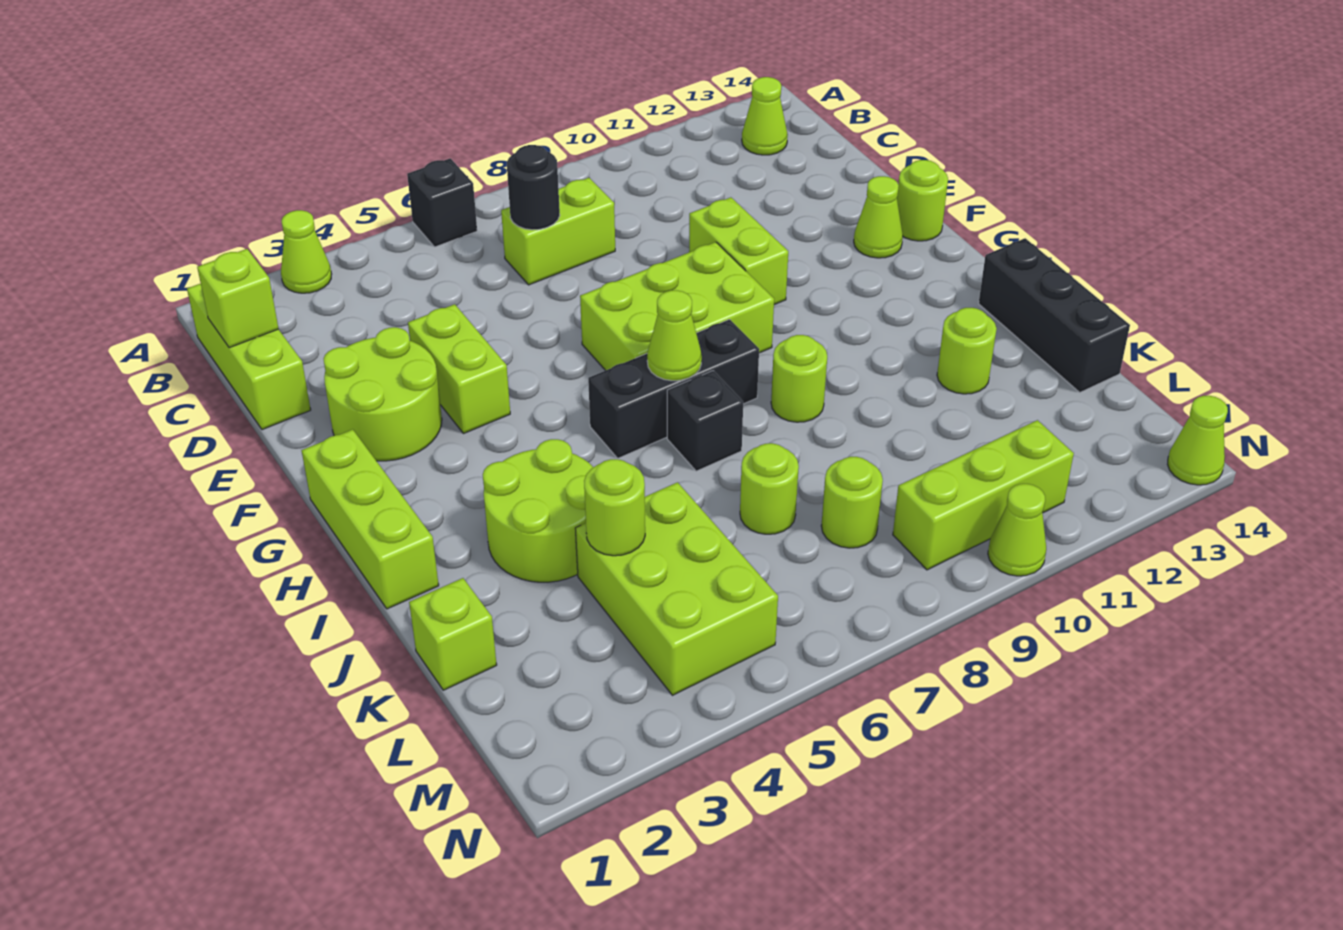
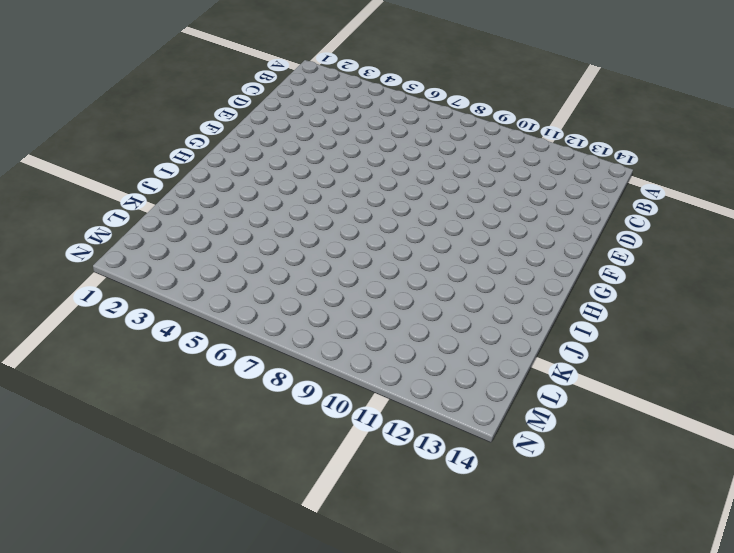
none -> lime cone A3 level 1
none -> black brick A6 level 1
none -> lime brick B1:D1 level 1

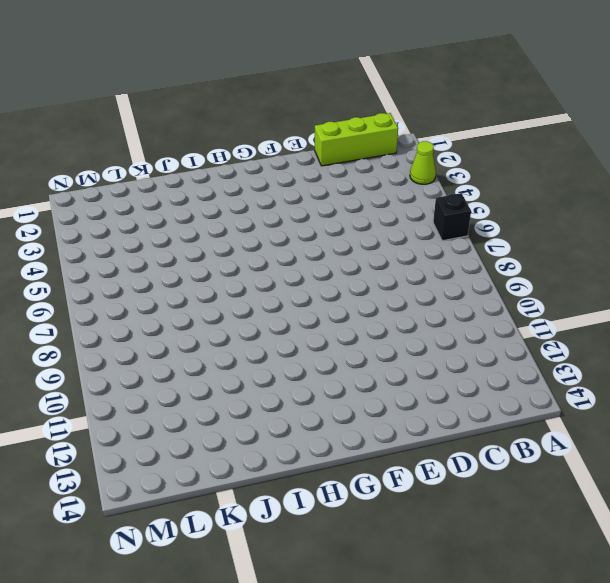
none -> lime cone B13 level 1
none -> lime brick C7:C8 level 1
none -> lime round brick E2:F3 level 1

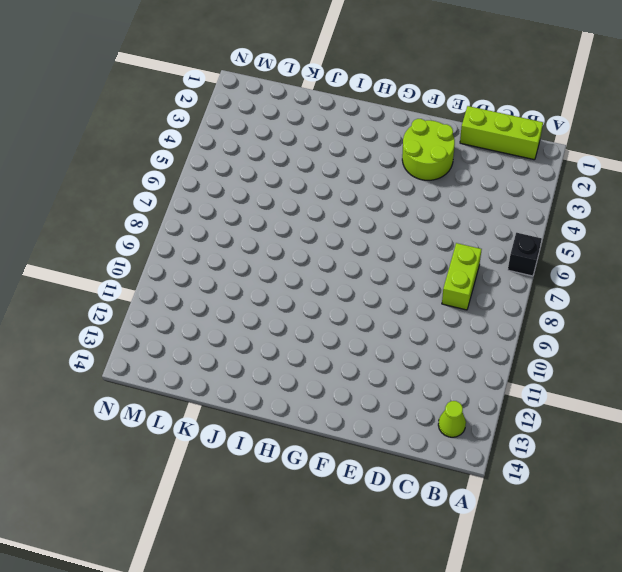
none -> lime cone A3 level 1
none -> lime brick E4:F4 level 1
none -> lime brick E10:F10 level 1

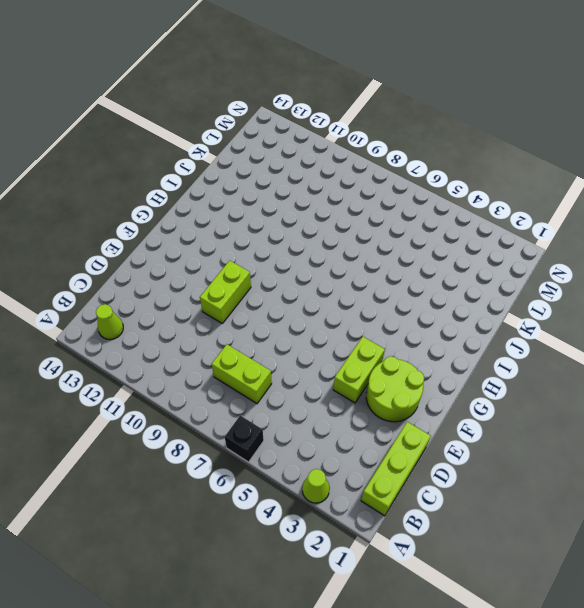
none -> lime brick F7:G9 level 1
none -> lime cone F13 level 1
none -> lime round brick F14 level 1

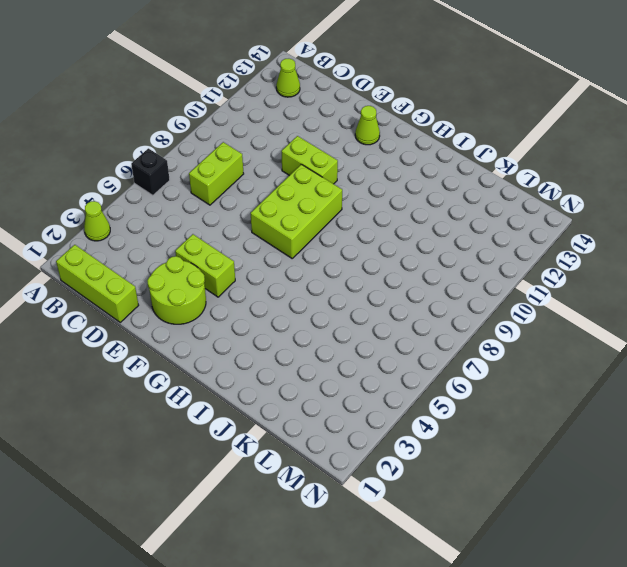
none -> lime round brick F14 level 1
none -> lime brick G1:I1 level 1
none -> black brick H6:H8 level 1

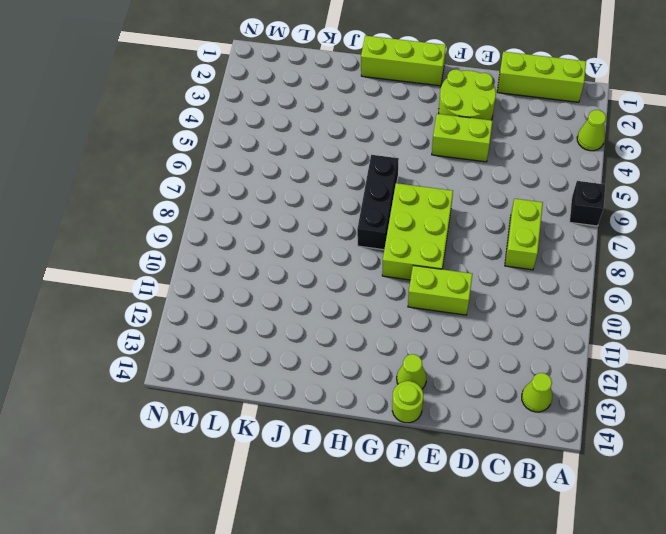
none -> lime round brick I3:J4 level 1
none -> black brick I7 level 1
none -> lime round brick I9 level 1

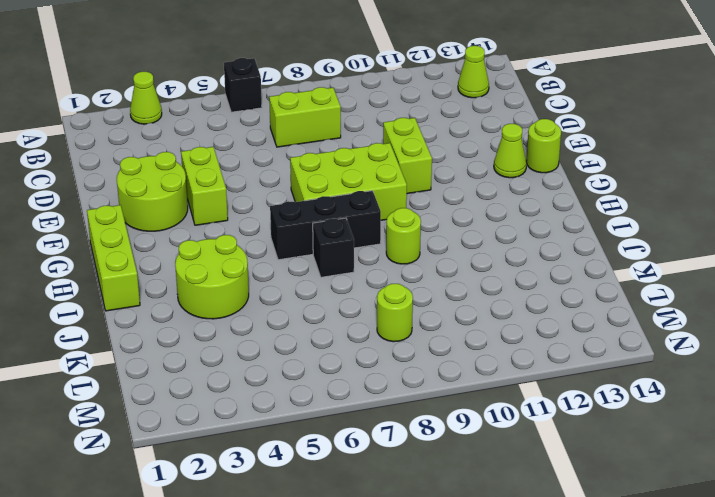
none -> lime brick B1:D1 level 1
none -> black brick I14:K14 level 1
none -> lime round brick J12 level 1

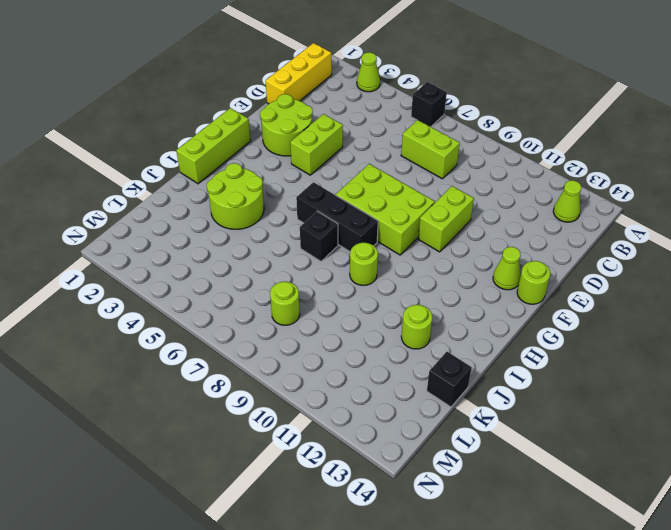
yellow brick B1:D1 level 1 -> lime brick B1:D1 level 1
black brick K14 level 1 -> black brick I14:K14 level 1
none -> lime brick K1 level 1
none -> lime brick K4:M5 level 1
none -> lime round brick K7 level 1

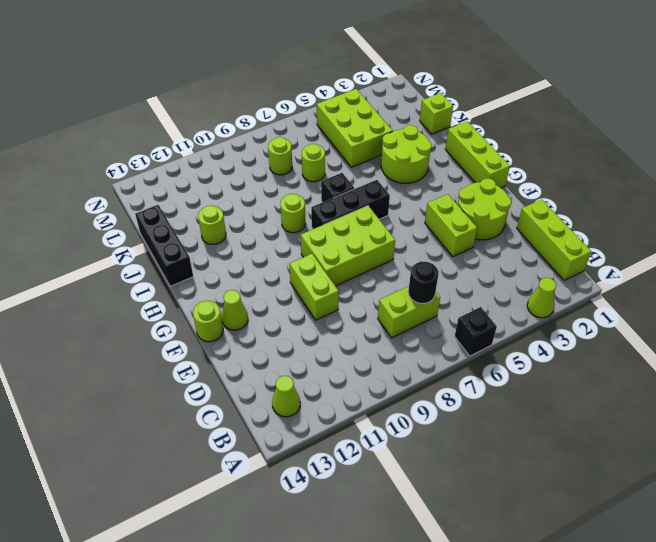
none -> lime brick M9:M11 level 1
none -> lime cone N10 level 1
none -> lime cone N14 level 1

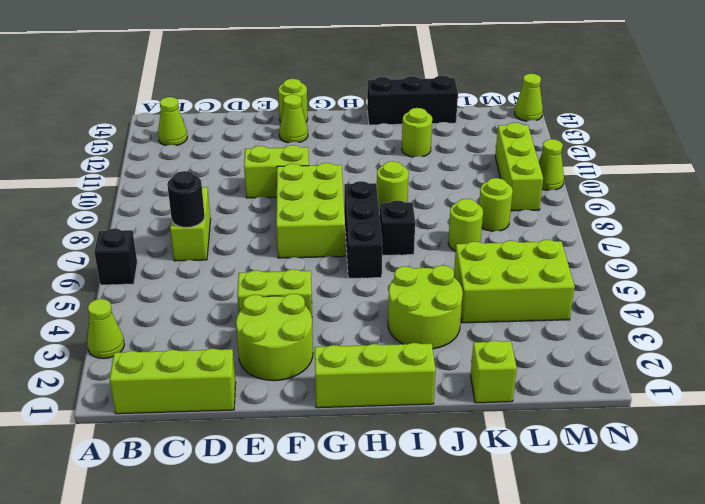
none -> lime brick C1 level 2
none -> lime cone H7 level 2
none -> lime round brick K4 level 2

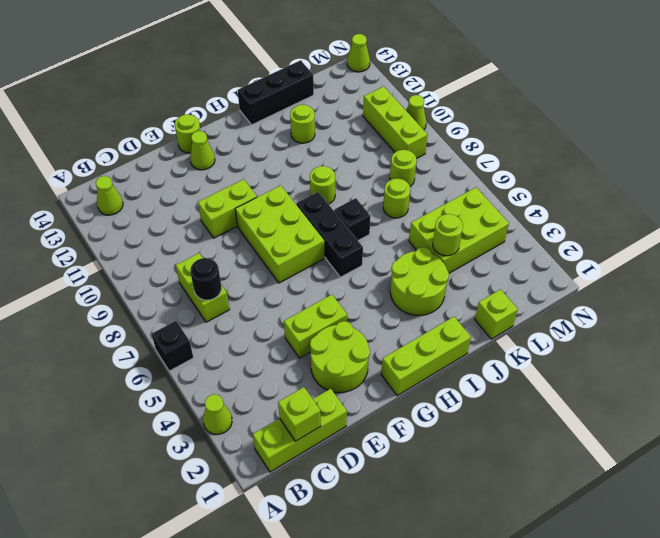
none -> lime cone H7 level 2

